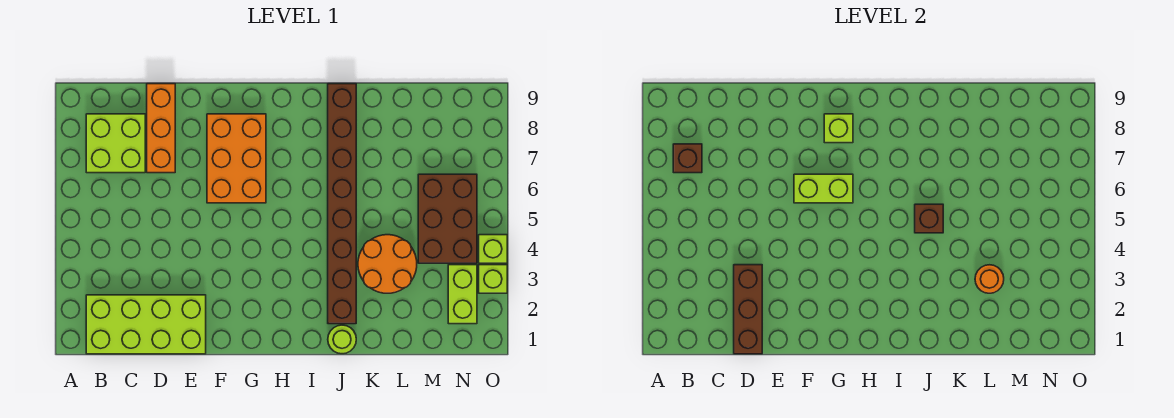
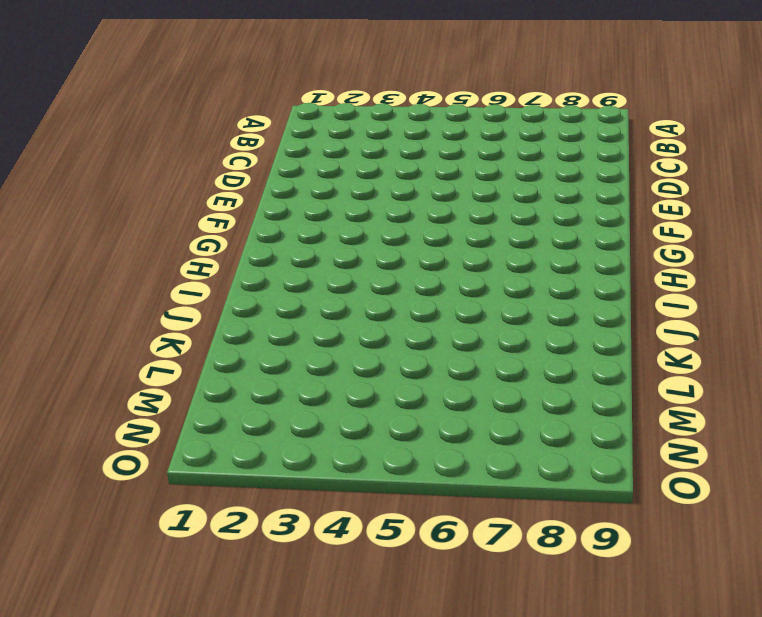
none -> lime brick B1:E2 level 1
none -> lime brick B7:C8 level 1
none -> orange brick D7:D9 level 1

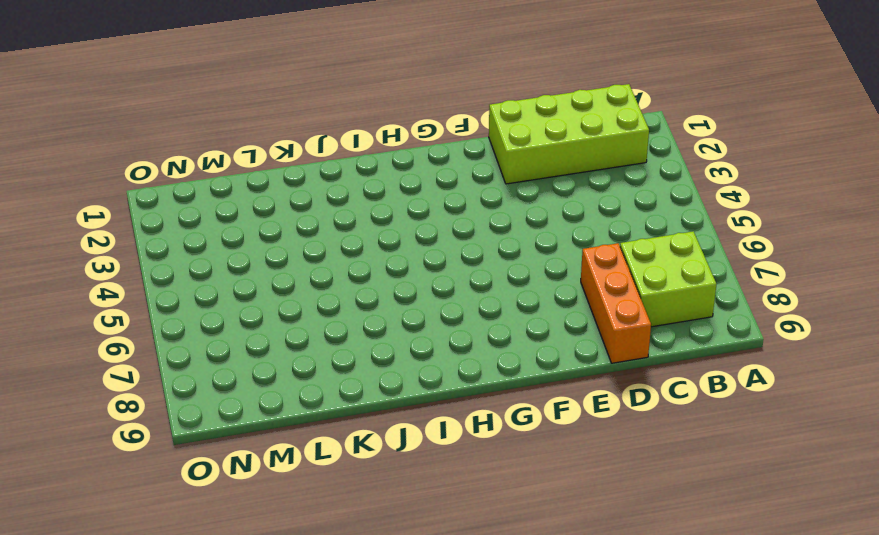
none -> orange brick F6:G8 level 1
none -> lime round brick J1 level 1
none -> brown brick J2:J9 level 1

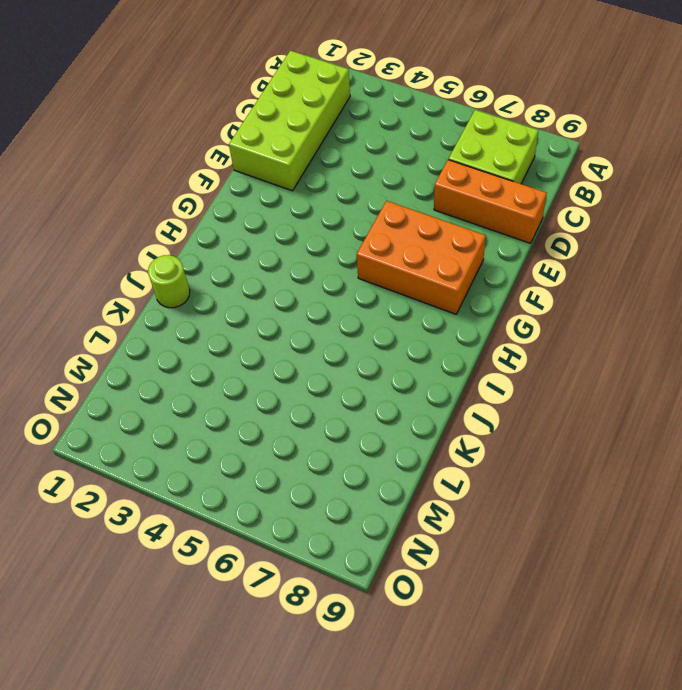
none -> brown brick J2:J9 level 1
none -> orange round brick K3:L4 level 1
none -> brown brick M4:N6 level 1

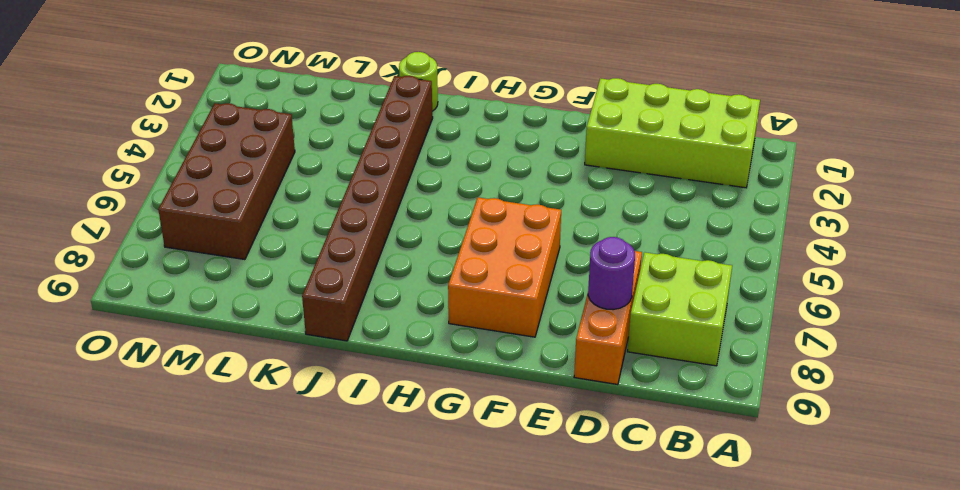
purple round brick D8 level 2 -> none
brown brick M4:N7 level 1 -> brown brick M4:N6 level 1
none -> orange round brick K3:L4 level 1
none -> lime brick N2:N3 level 1
none -> lime brick O3 level 1

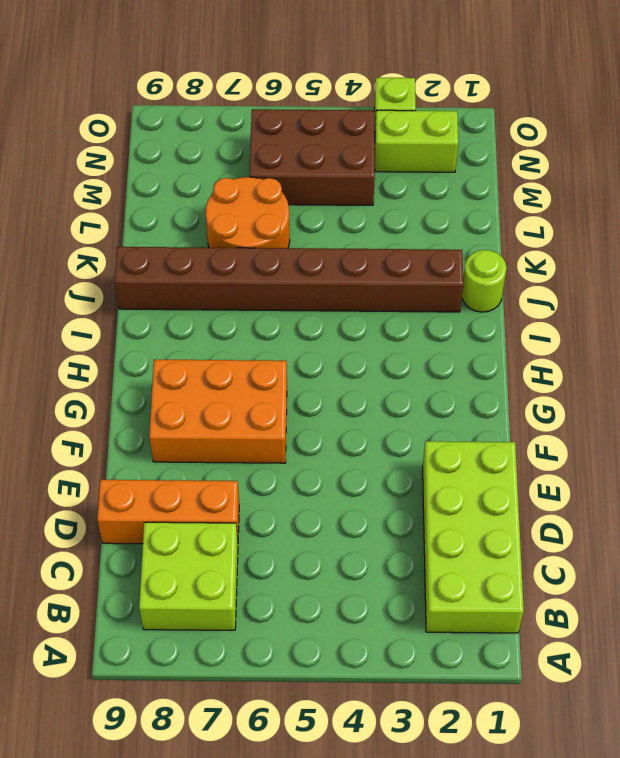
orange round brick K6:L7 level 1 -> orange round brick K3:L4 level 1
none -> lime brick O4 level 1
none -> brown brick B7 level 2
none -> brown brick D1:D3 level 2

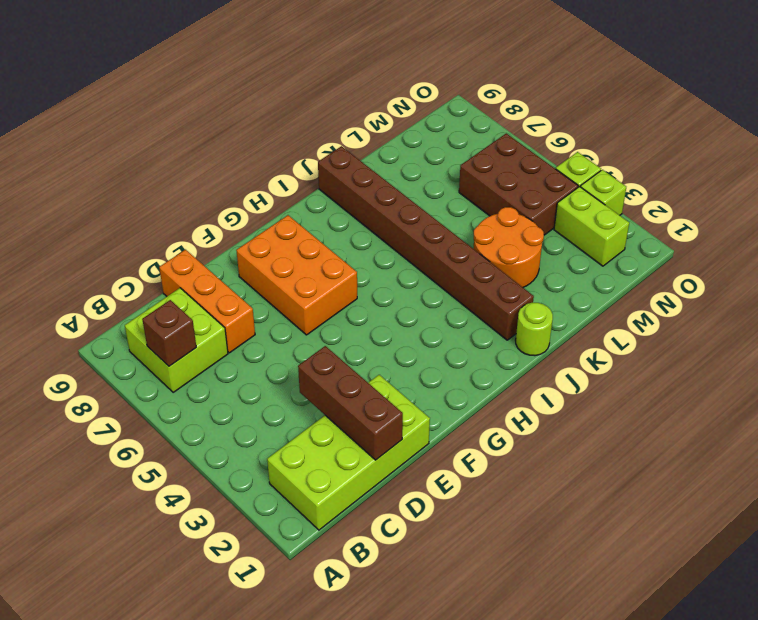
none -> lime brick F6:G6 level 2
none -> lime brick G8 level 2
none -> brown brick J5 level 2

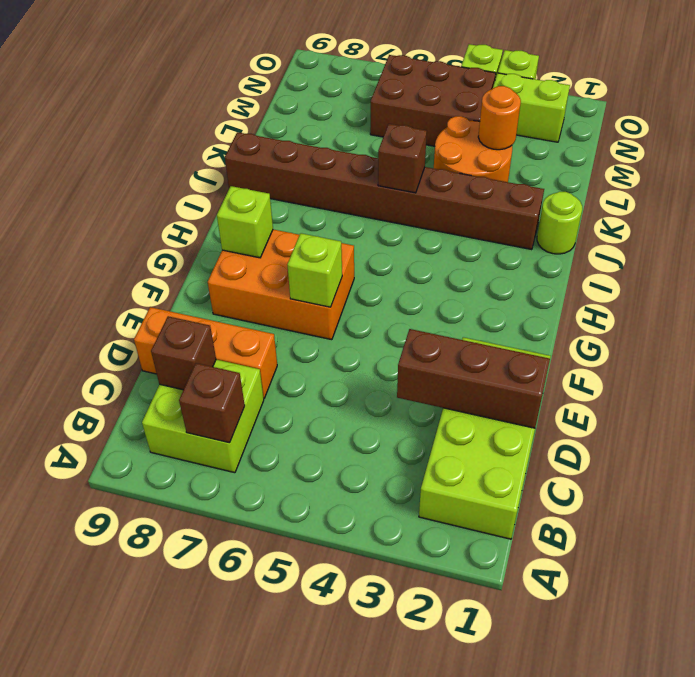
brown brick C8 level 2 -> none
lime brick F6 level 2 -> lime brick F6:G6 level 2

